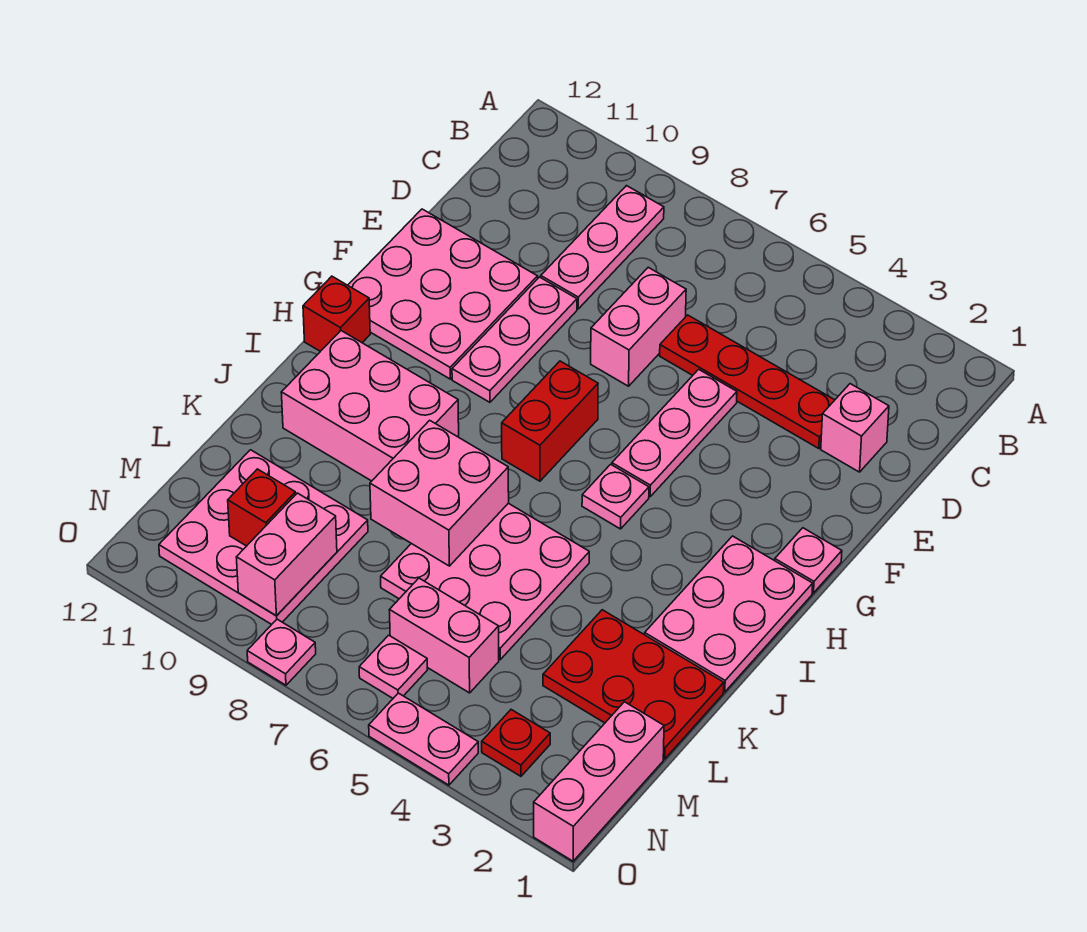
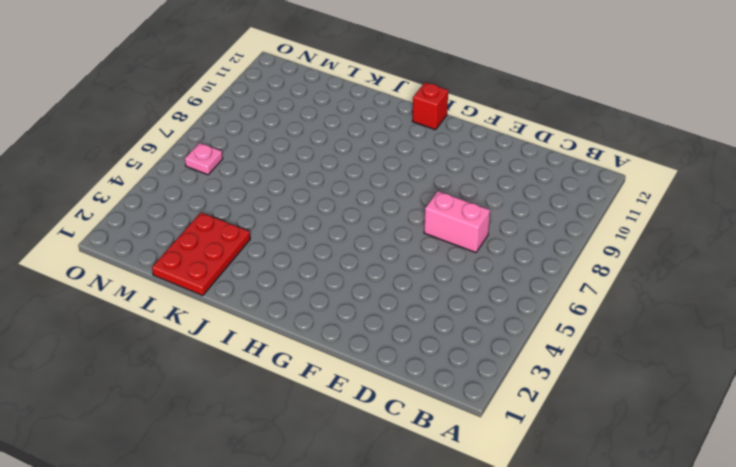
none -> pink plate B9:D9 level 1
none -> pink brick D2 level 1
none -> red plate D3:D6 level 1

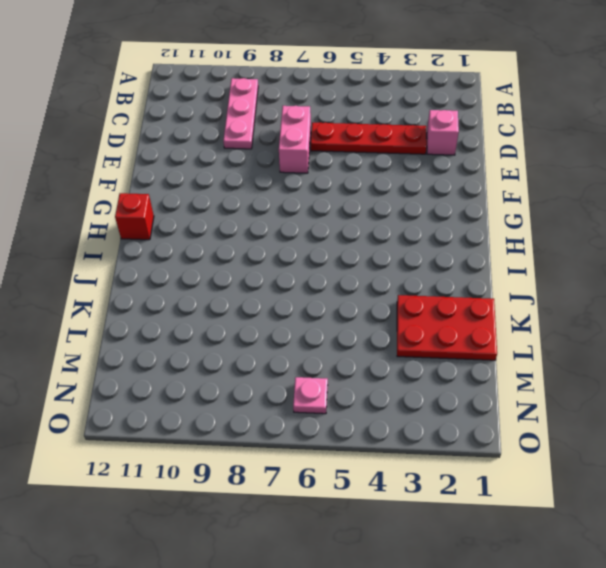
none -> pink plate E5:G5 level 1
none -> pink plate E9:G9 level 1
none -> pink plate E10:G12 level 1

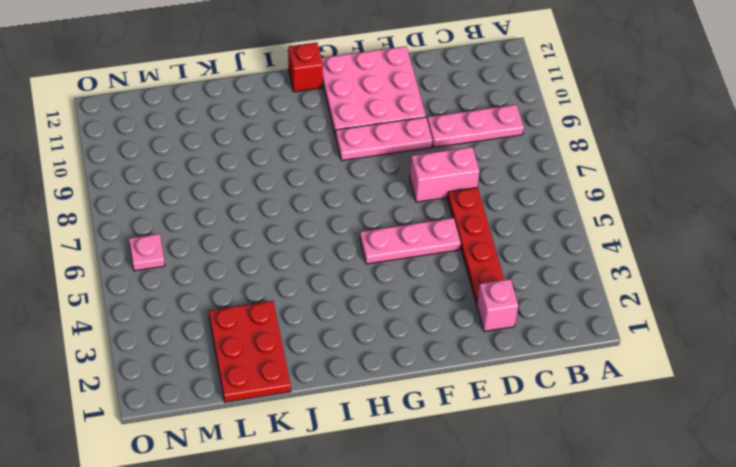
none -> pink plate G1 level 1
none -> red brick G7:H7 level 1
none -> pink plate H1:J2 level 1

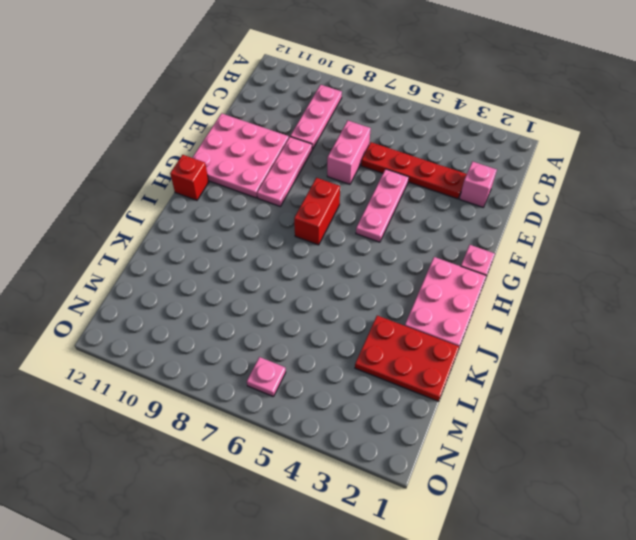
none -> pink plate H5 level 1
none -> pink brick I9:J11 level 1
none -> pink plate J5:L7 level 1

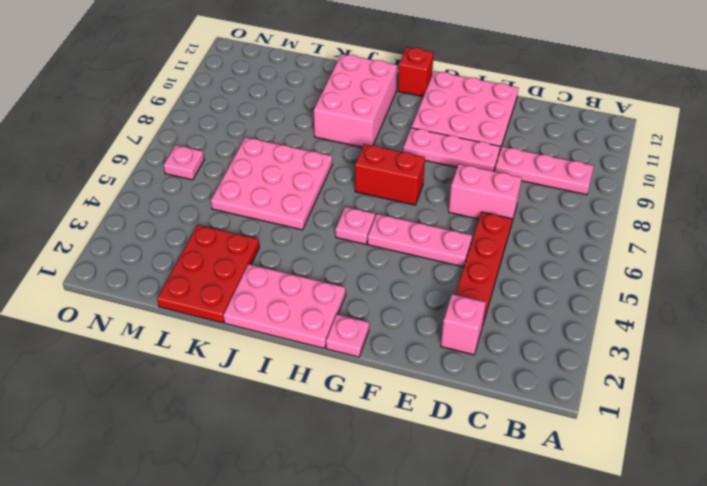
none -> pink plate L9:N11 level 1
none -> pink brick M1:O1 level 1
none -> pink brick M5:M6 level 1

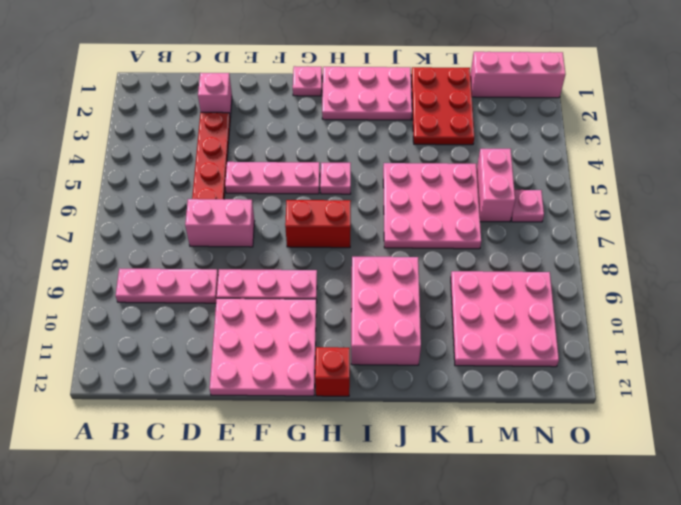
none -> red plate N3 level 1
none -> pink plate O4:O5 level 1
none -> pink plate O8 level 1

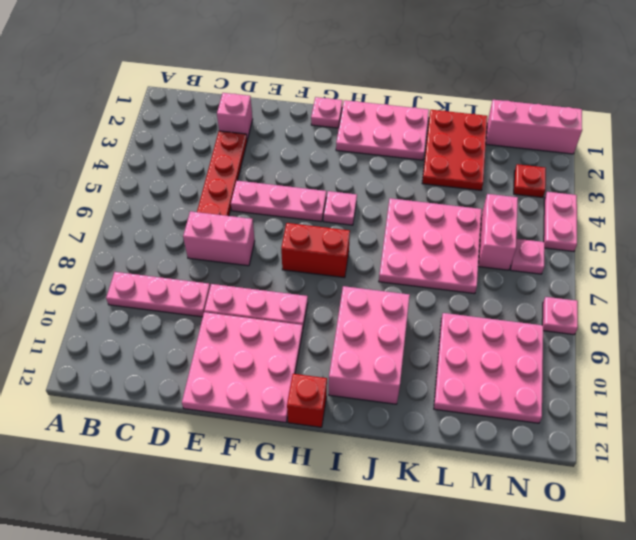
none -> pink brick J7:K8 level 2
none -> pink brick M9:N9 level 2
none -> red brick M10 level 2

